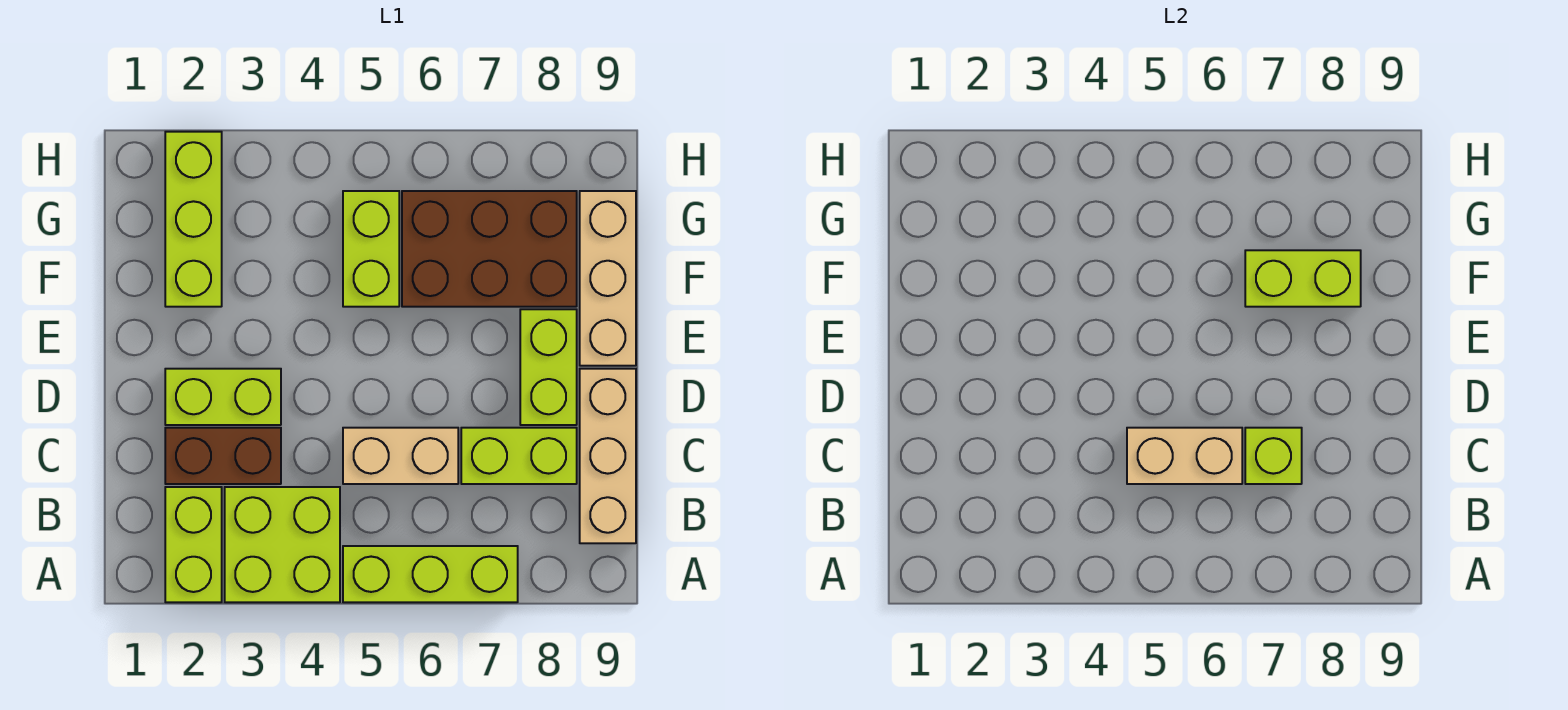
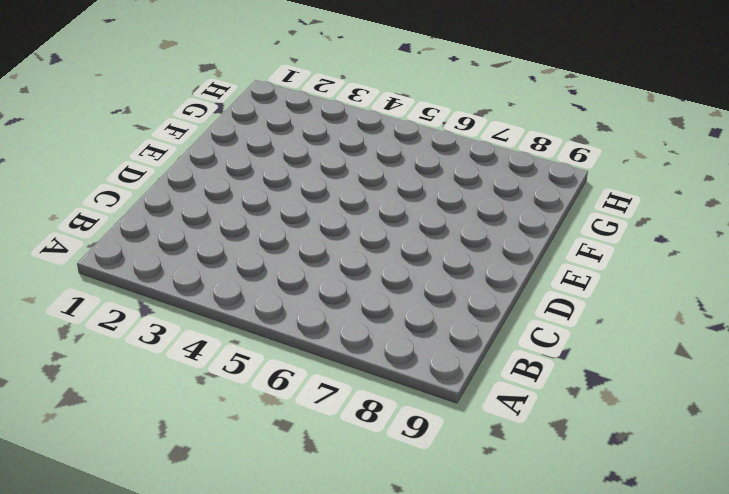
none -> lime brick A2:B2 level 1
none -> lime brick A3:B4 level 1
none -> lime brick A5:A7 level 1

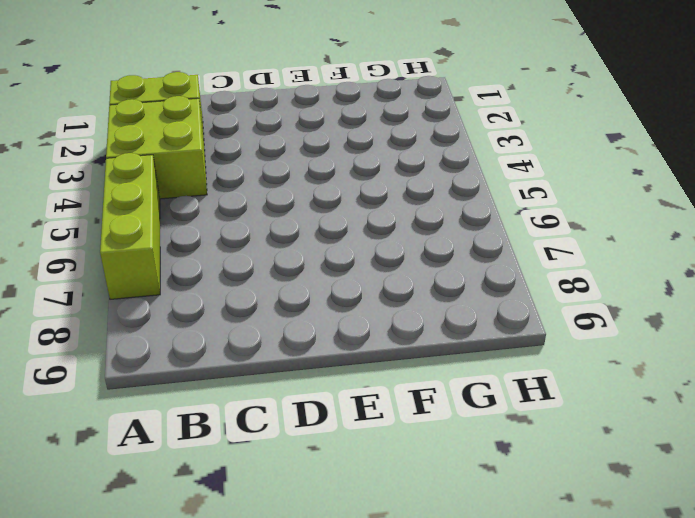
none -> tan brick B9:D9 level 1
none -> brown brick C2:C3 level 1
none -> tan brick C5:C6 level 1

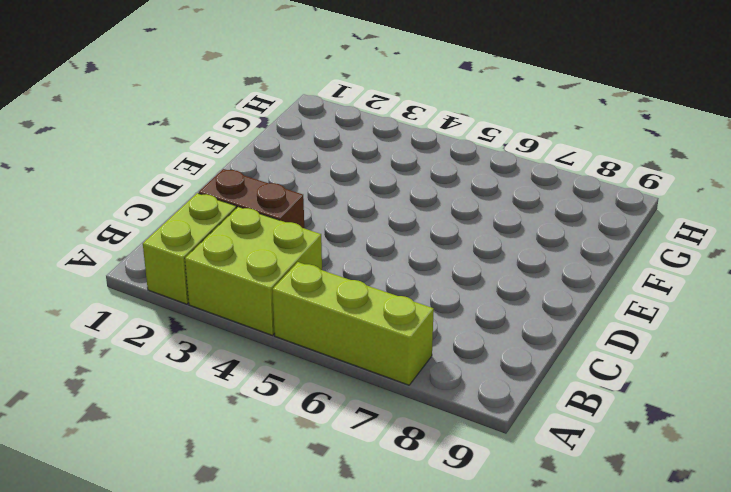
none -> tan brick B9:D9 level 1
none -> tan brick C5:C6 level 1
none -> lime brick C7:C8 level 1

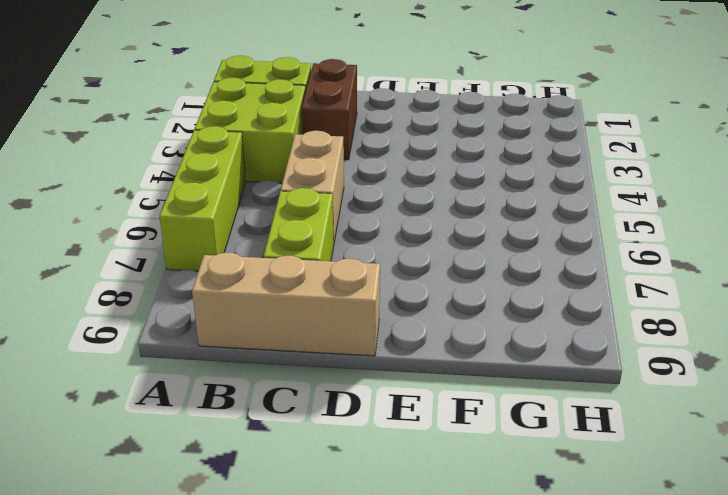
none -> lime brick D2:D3 level 1
none -> lime brick D8:E8 level 1
none -> tan brick E9:G9 level 1

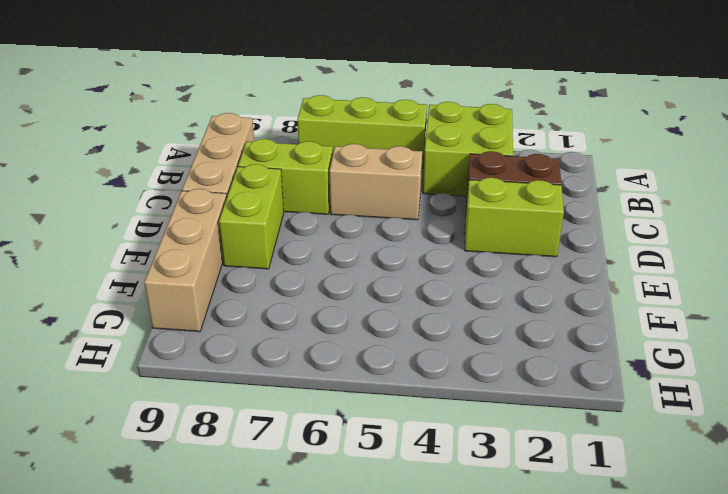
none -> lime brick A2:B2 level 1
none -> lime brick F2:H2 level 1
none -> lime brick F5:G5 level 1

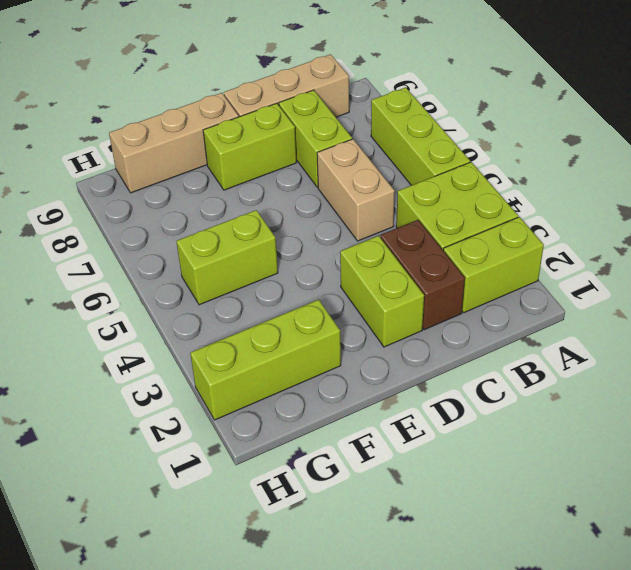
none -> brown brick F6:G8 level 1
none -> tan brick C5:C6 level 2
none -> lime brick C7 level 2

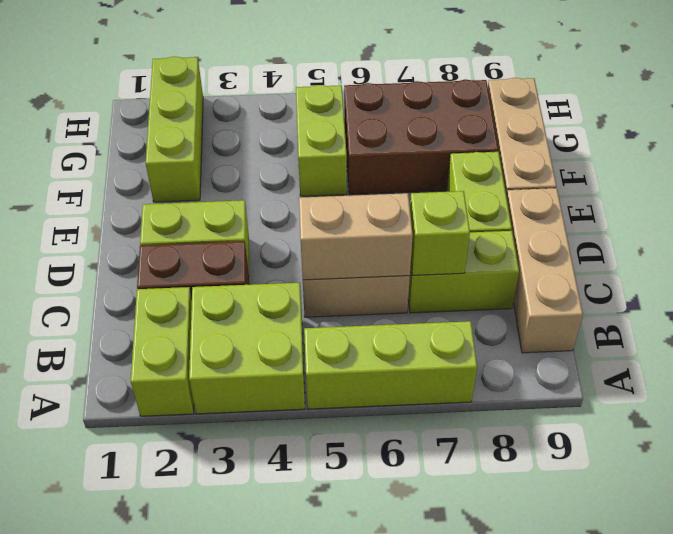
none -> lime brick F7:F8 level 2

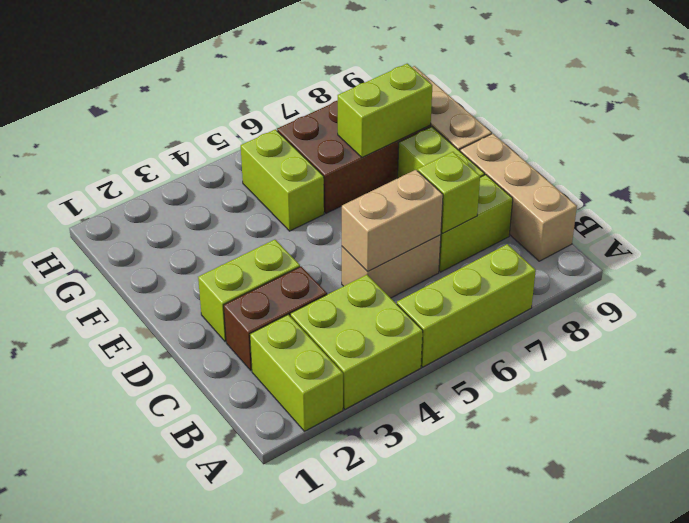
none -> lime brick F2:H2 level 1

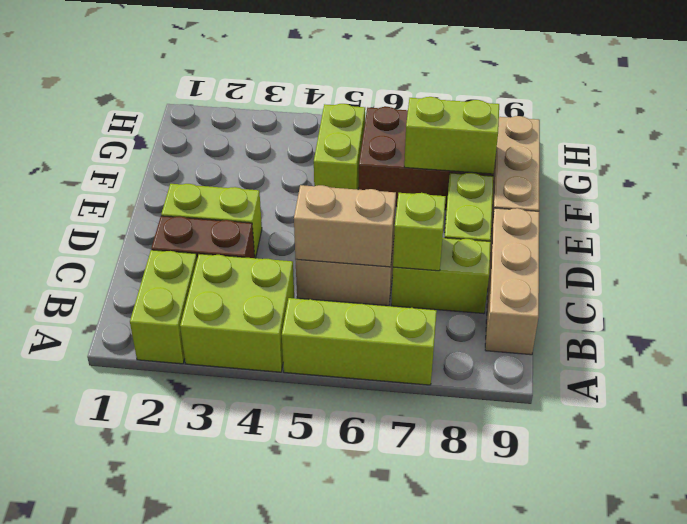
none -> lime brick F2:H2 level 1

